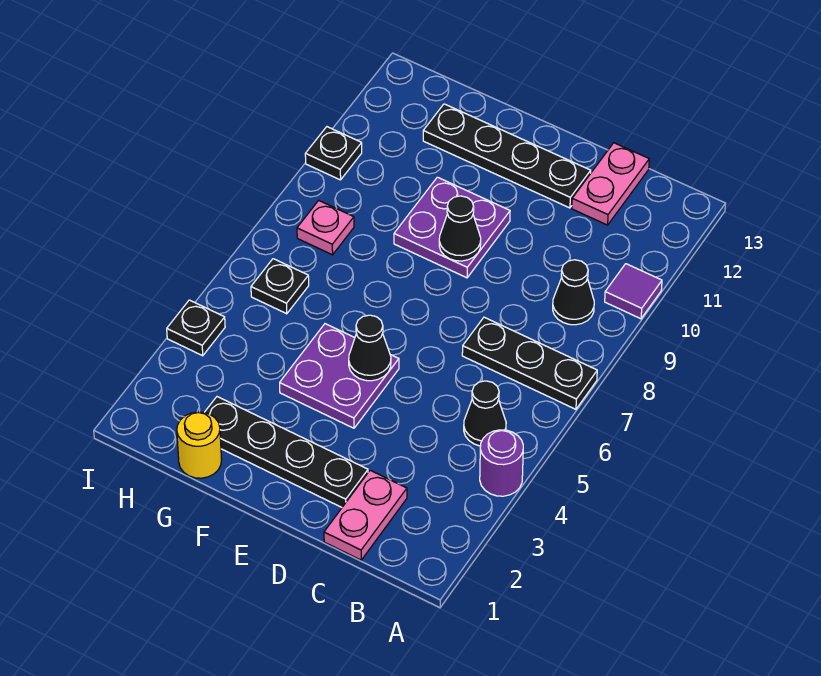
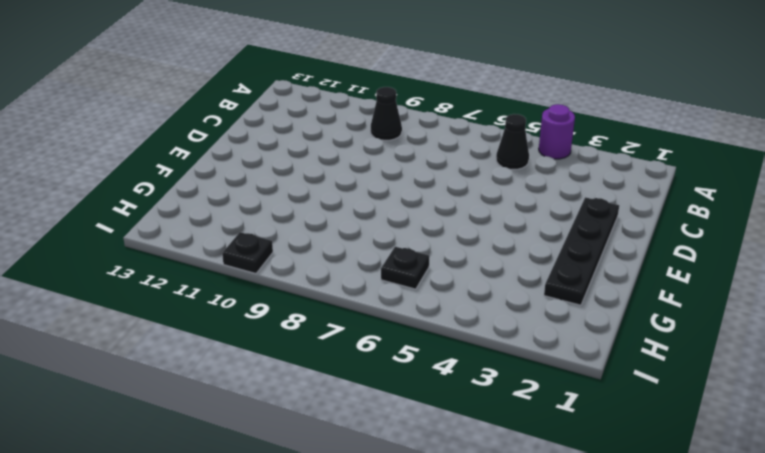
none -> black plate A7:C7 level 1
none -> purple tile A10 level 1
none -> pink plate C1:C2 level 1

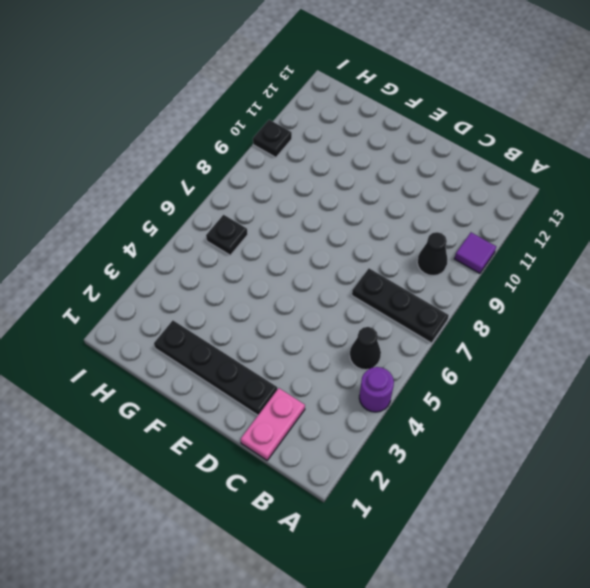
none -> pink plate C12:C13 level 1
none -> black plate D12:G12 level 1
none -> purple plate E4:F5 level 1

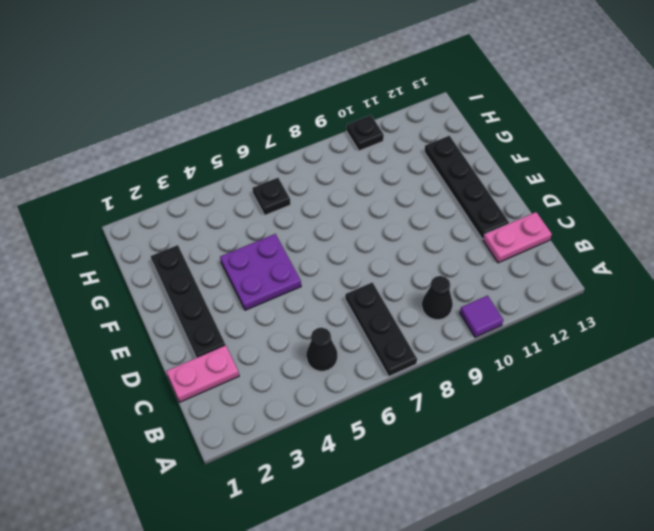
none -> purple round brick A4 level 1
none -> purple plate E9:F10 level 1
none -> yellow round brick G1 level 1

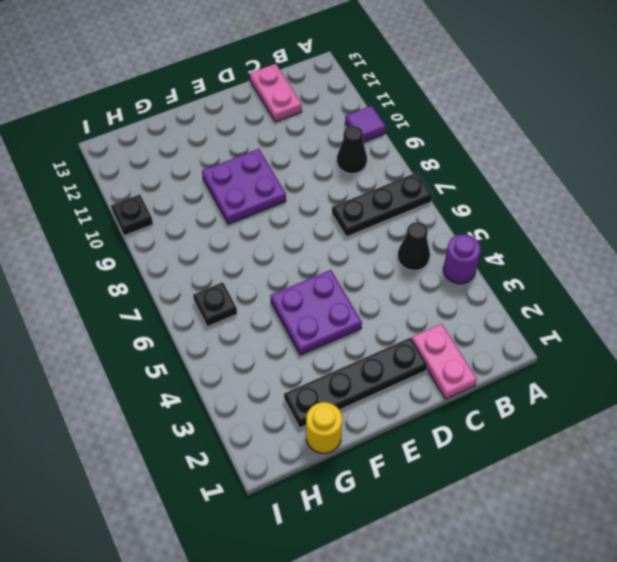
none -> black plate D12:G12 level 1
none -> pink plate H8 level 1
none -> black plate I4 level 1

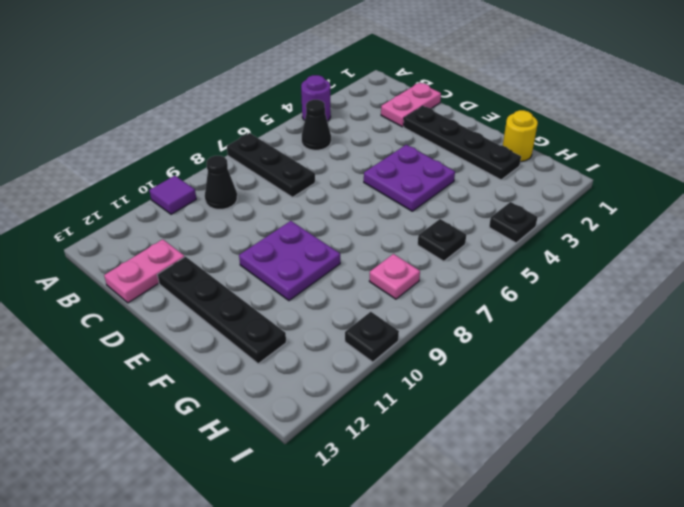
none -> black cone E5 level 2
none -> black cone E9 level 2

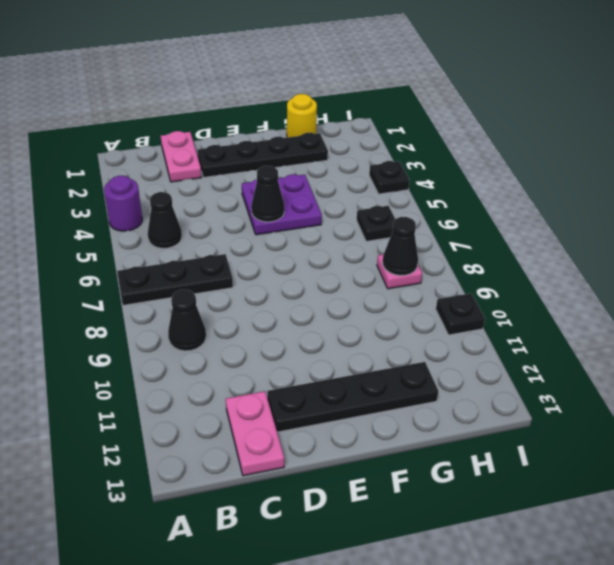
black cone H8 level 2 -> black cone E9 level 2
none -> purple tile A10 level 1
none -> purple plate E9:F10 level 1

